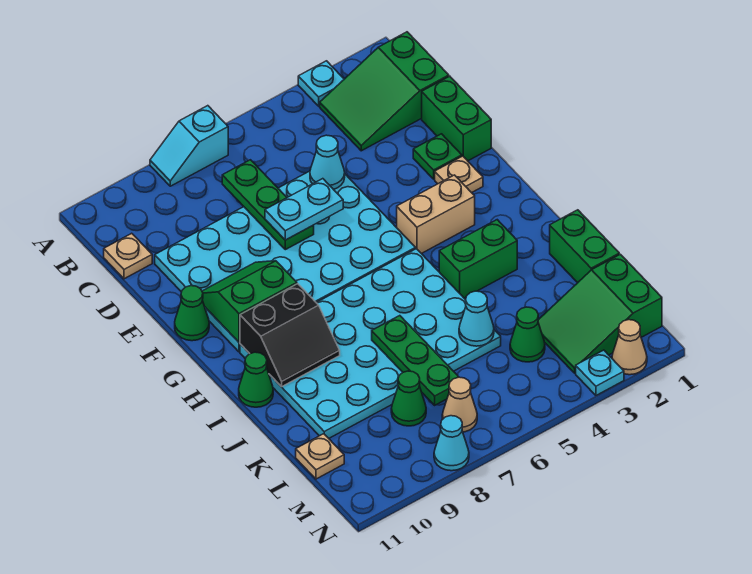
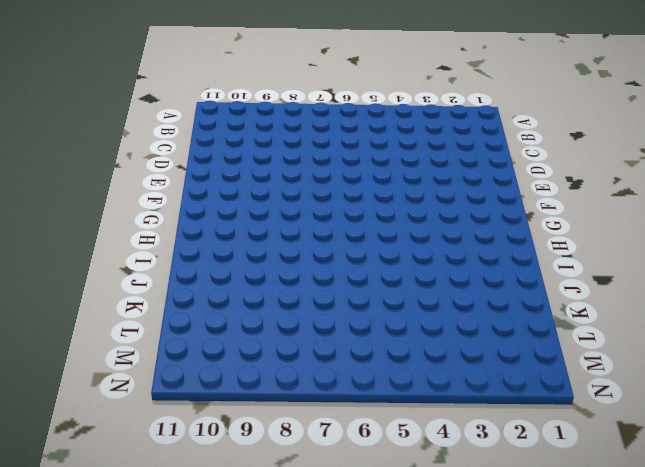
none -> cyan plate A3 level 1
none -> cyan slope A7:A8 level 1 top 7
none -> green slope B1:C3 level 1 top 1

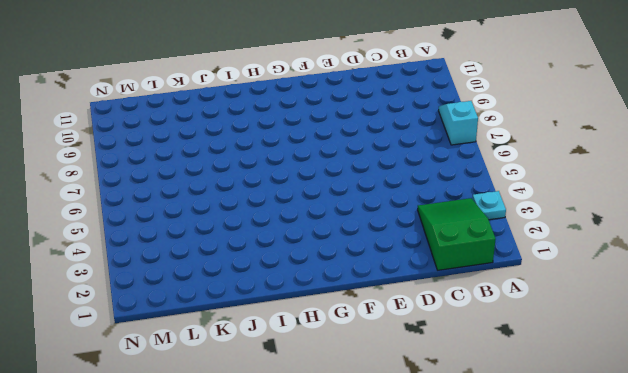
none -> tan plate C11 level 1
none -> green brick D1:E1 level 1
none -> cyan plate D5:G10 level 1

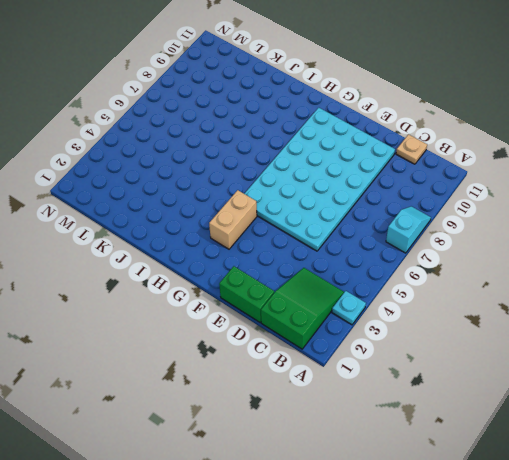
none -> green plate E2 level 1
none -> tan plate F2 level 1
none -> green cone F11 level 1

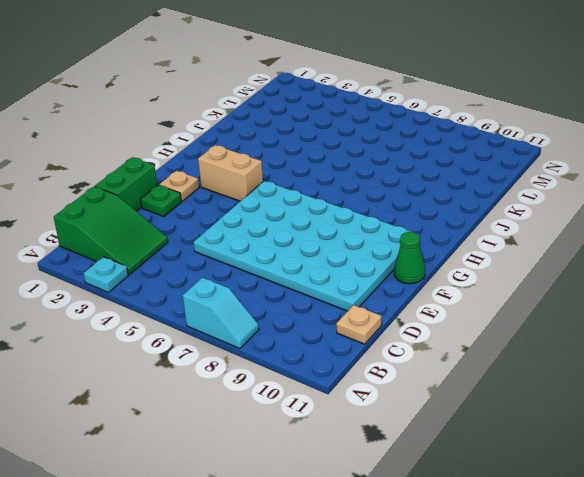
none -> cyan plate H5:K10 level 1
none -> green brick I3:I4 level 1
none -> green cone I11 level 1

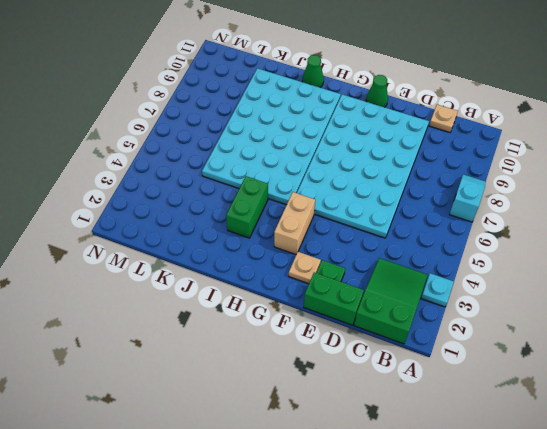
none -> green brick J1:K1 level 1
none -> green slope L1:M3 level 1 top 1
none -> green cone L4 level 1

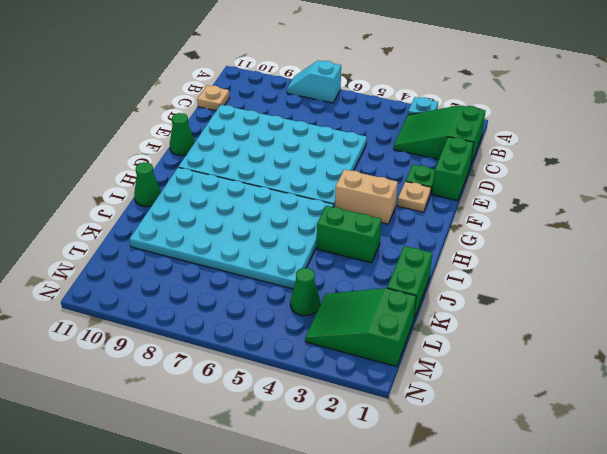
none -> green cone L8 level 1
none -> tan plate L11 level 1
none -> tan cone M7 level 1

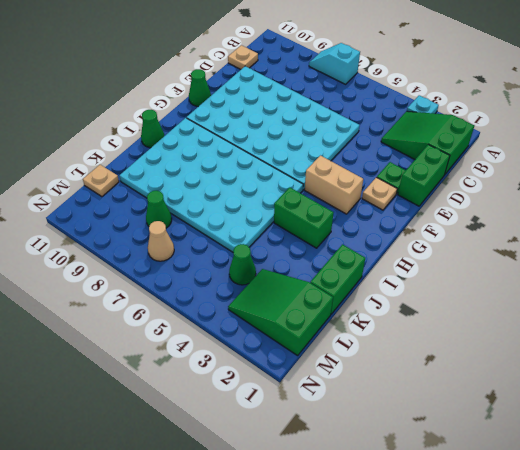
none -> tan cone N2 level 1
none -> cyan plate N3 level 1
none -> cyan cone N8 level 1

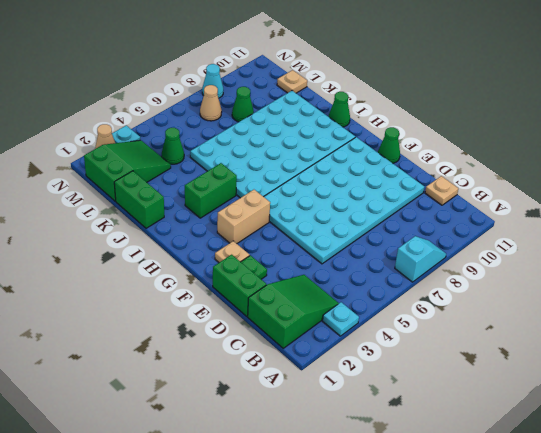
none -> green plate C7:E7 level 2
none -> cyan cone D5 level 2
none -> green slope F9:G10 level 2 top G

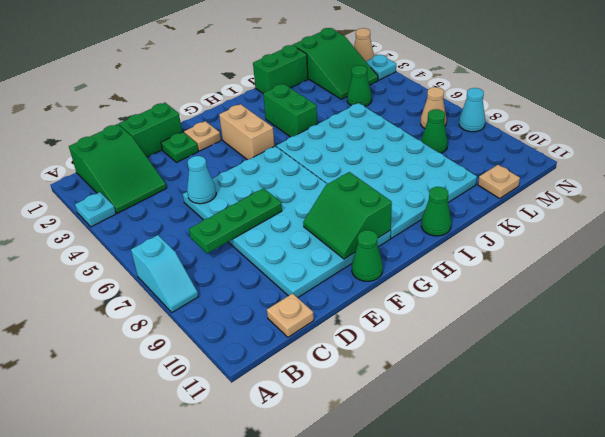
none -> black slope H9:I10 level 2 top H
none -> green plate J7:L7 level 2
none -> cyan cone K5 level 2

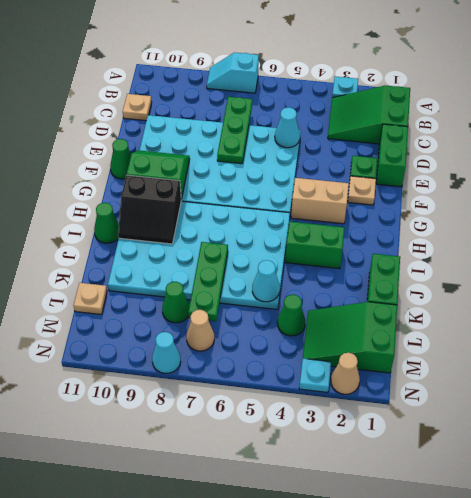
none -> cyan plate E6:E7 level 3

